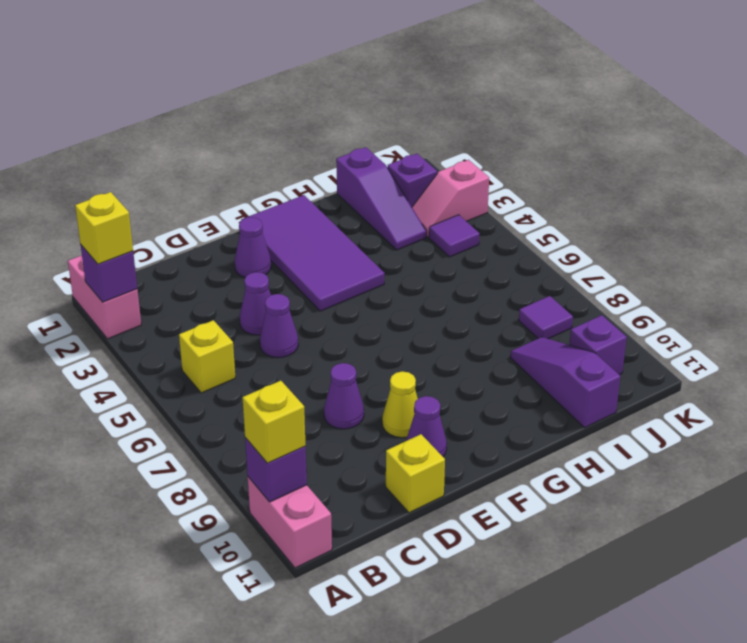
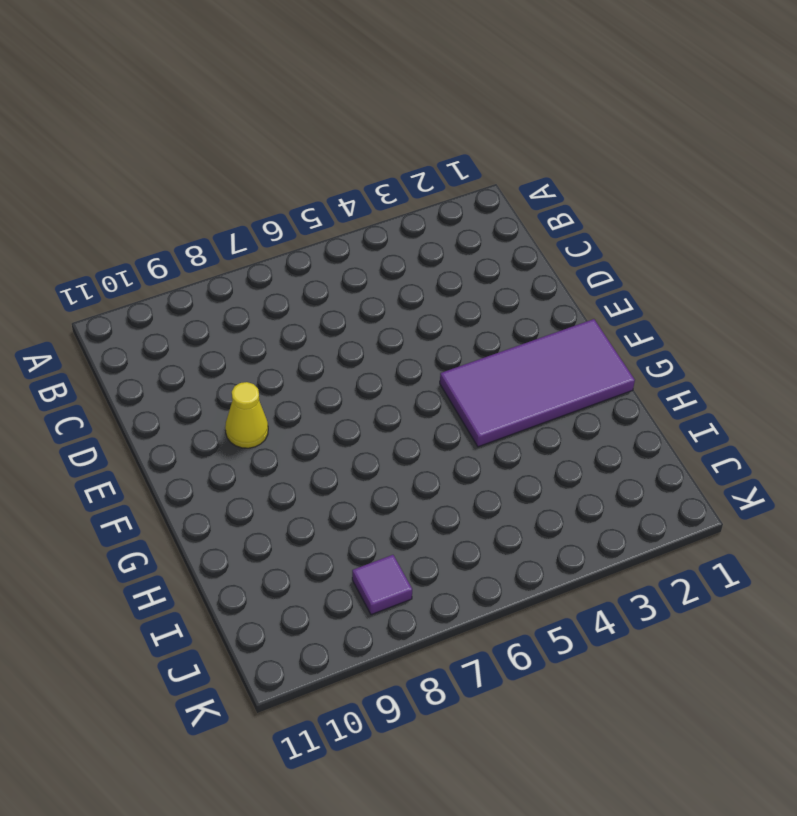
none -> pink brick A1:A2 level 1
none -> pink brick A10:A11 level 1
none -> yellow brick B5 level 1

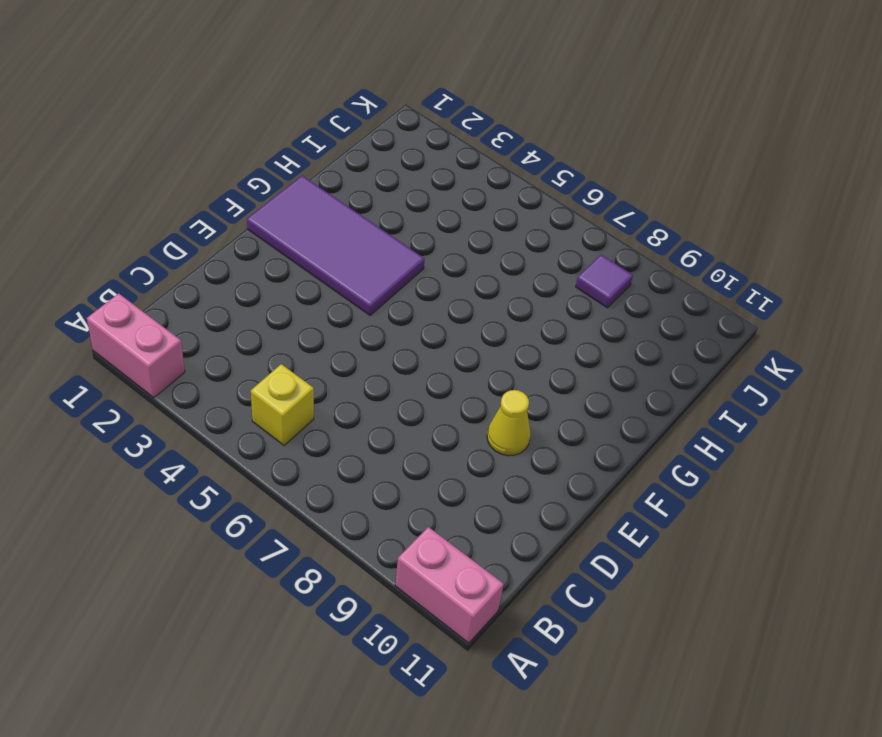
none -> purple cone D4 level 1
none -> purple cone D5 level 1
none -> purple cone D8 level 1

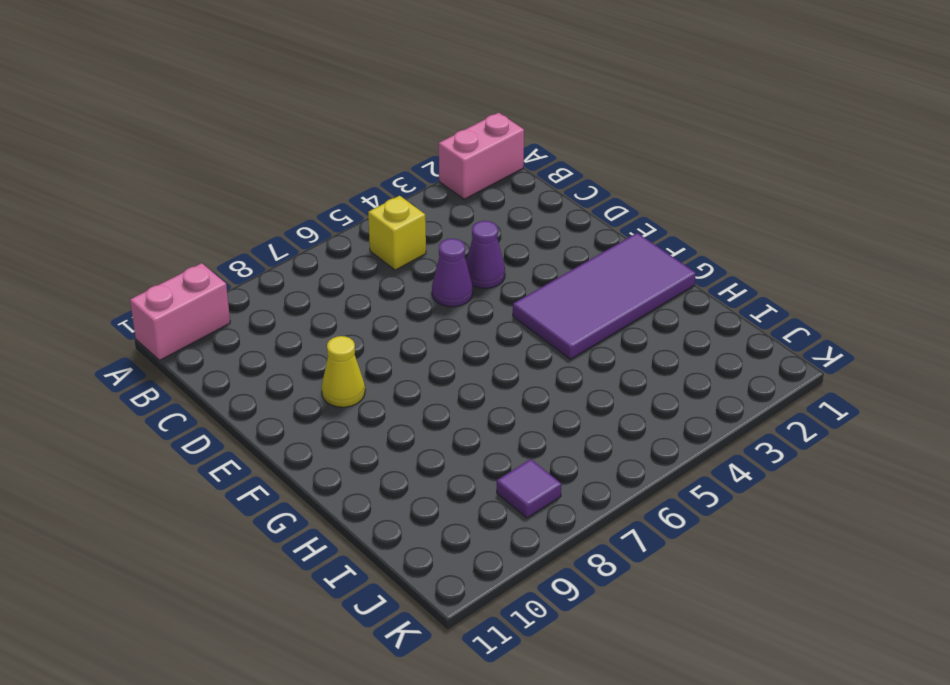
none -> purple cone D8 level 1
none -> yellow brick D11 level 1
none -> purple cone E2 level 1

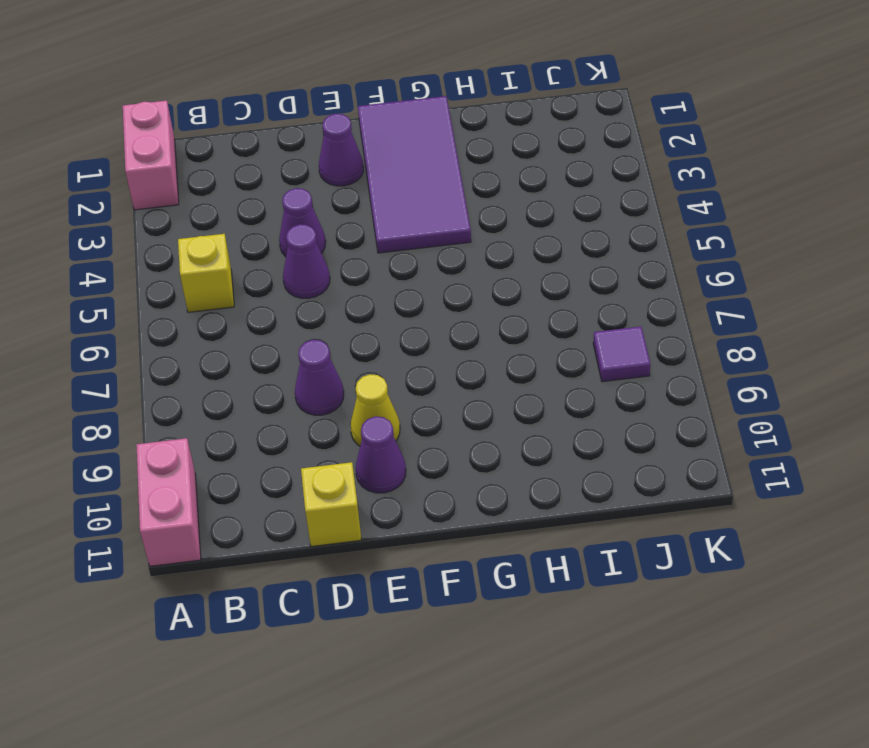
none -> purple slope I1:I3 level 1 top 1
none -> purple slope I9:I11 level 1 top 11
none -> purple brick J2 level 1

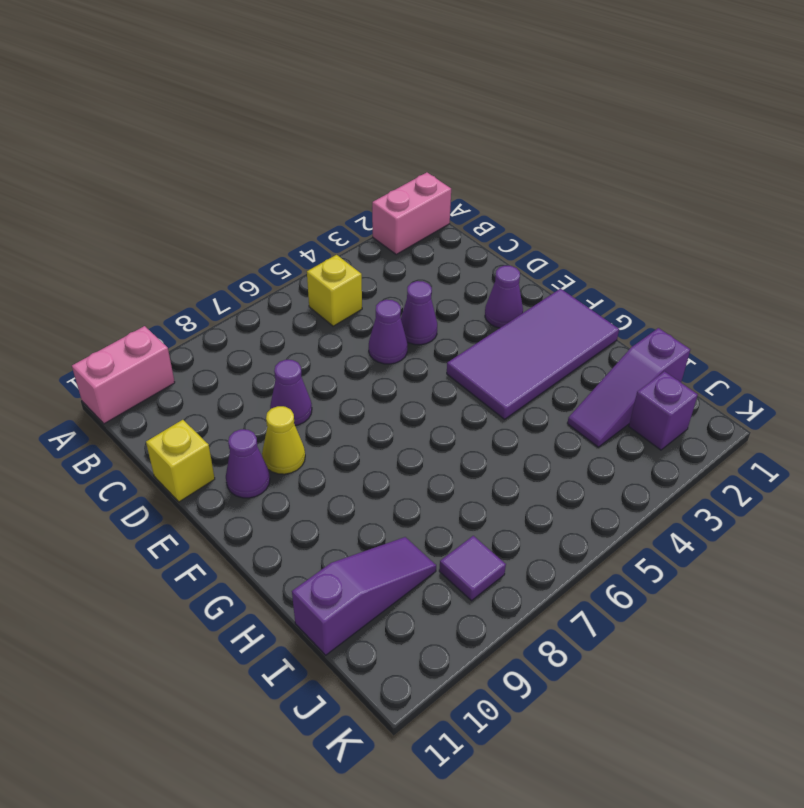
none -> pink slope J3:K3 level 1 top K
none -> purple tile J4 level 1
none -> purple brick J10 level 1

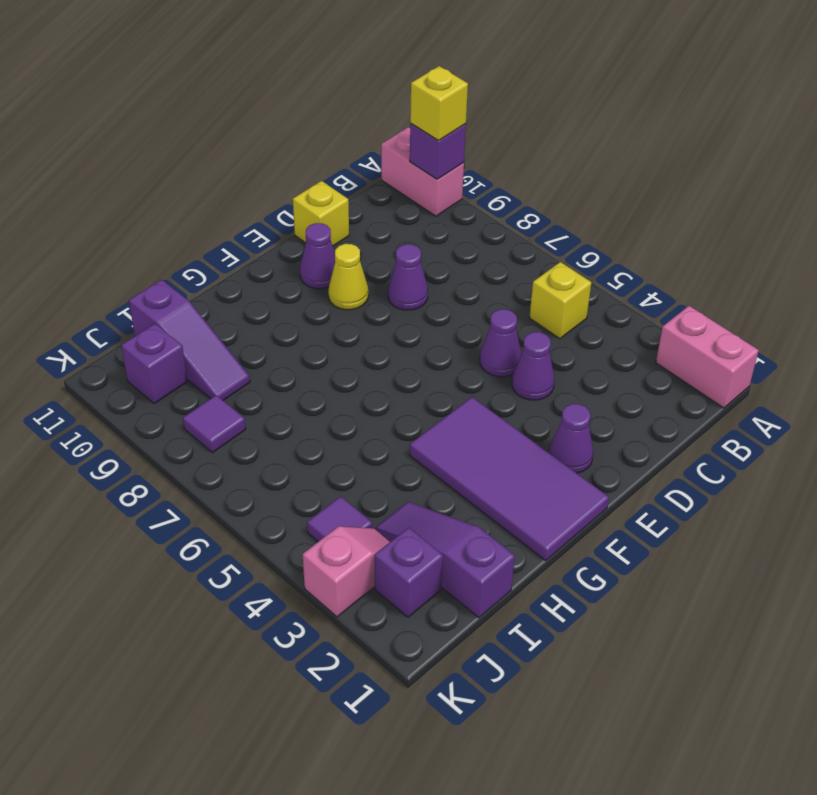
none -> purple brick A2 level 2
none -> yellow brick A2 level 3

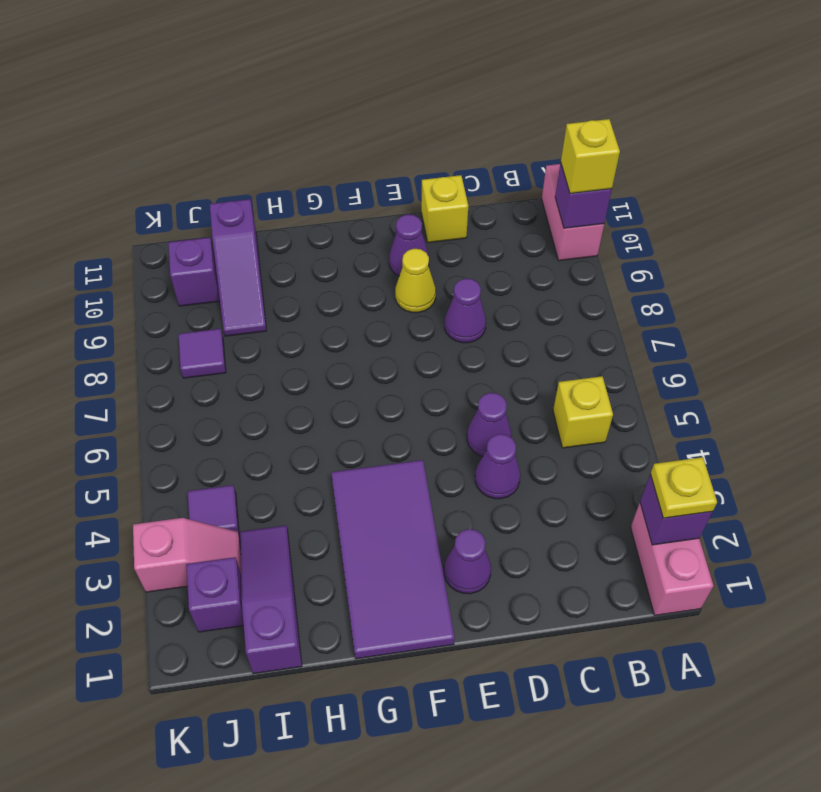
yellow plate A2 level 3 -> yellow brick A2 level 3

